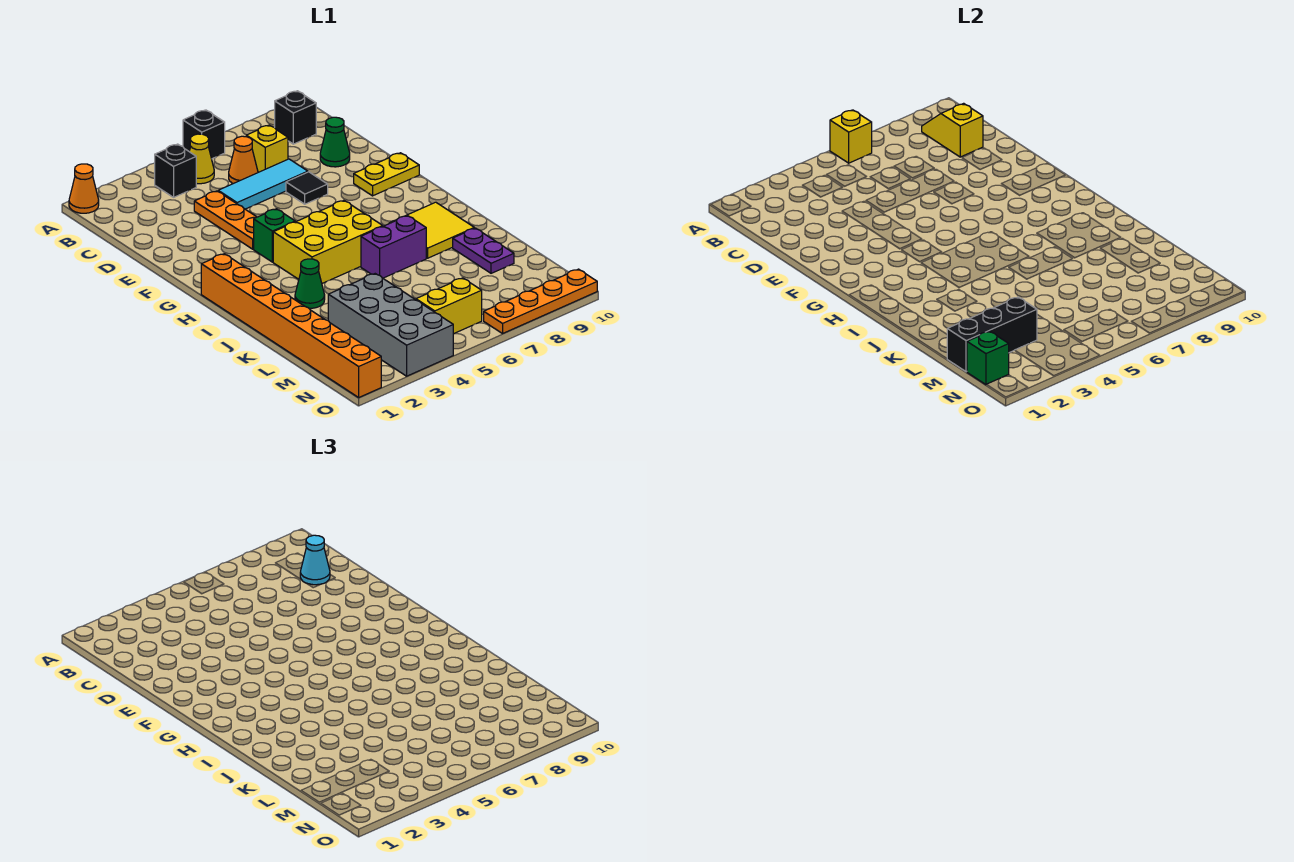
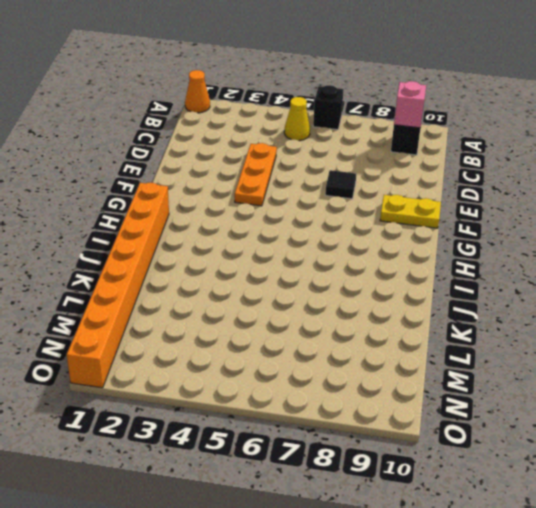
pink brick B9 level 2 -> yellow slope B9:C9 level 2 top C
none -> black brick B4 level 1
none -> orange cone C6 level 1
none -> yellow brick C7 level 1

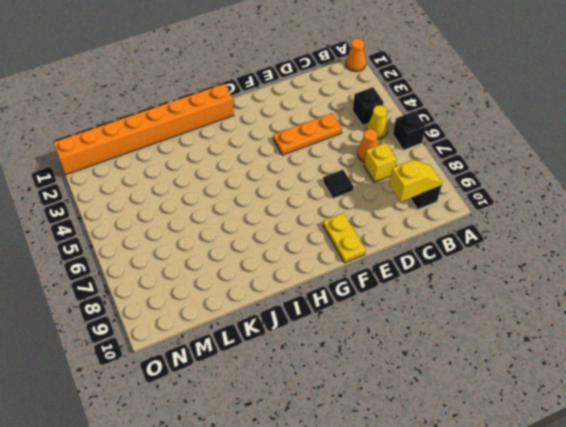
none -> cyan tile D5:D7 level 1
none -> green cone D9 level 1
none -> green brick G4 level 1

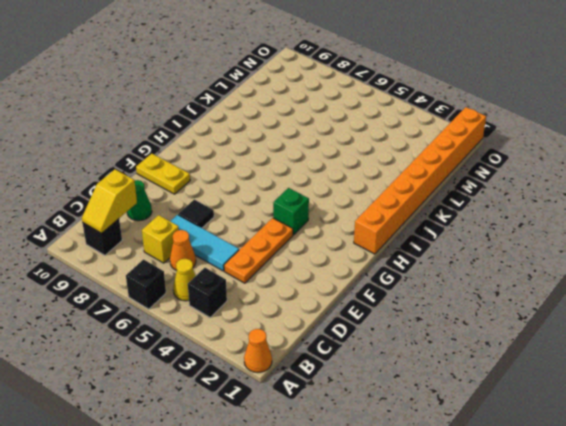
none -> yellow brick H4:I6 level 1
none -> yellow tile I8:J9 level 1
none -> green cone J3 level 1

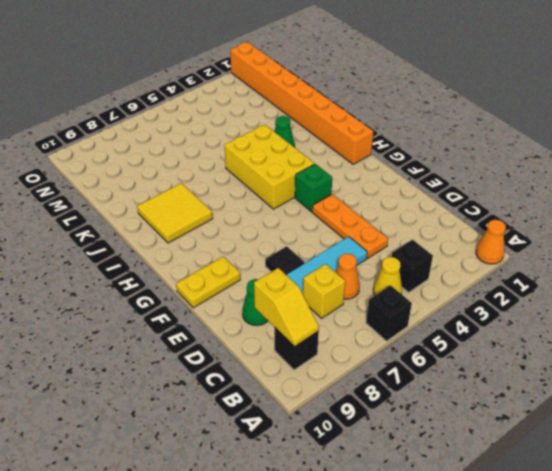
yellow brick H4:J5 level 1 -> yellow brick H4:I6 level 1
none -> purple brick J6:J7 level 1
none -> purple plate K9:L9 level 1
none -> grey brick L3:O4 level 1

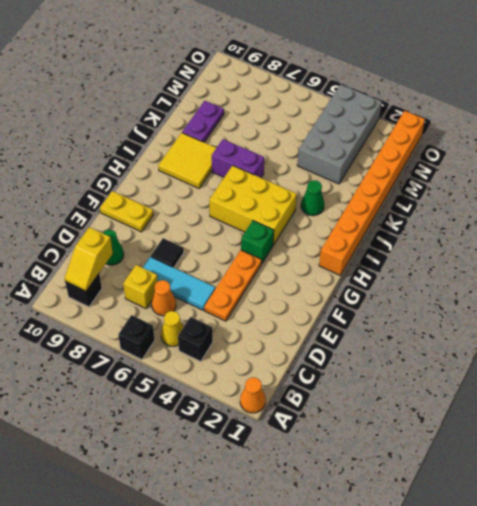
none -> yellow brick N5:N6 level 1
none -> orange plate O7:O10 level 1
none -> yellow brick A6 level 2

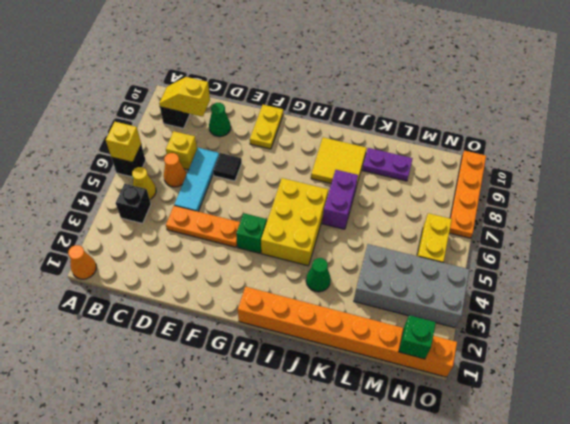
none -> black brick M1:M3 level 2
none -> cyan cone C9 level 3

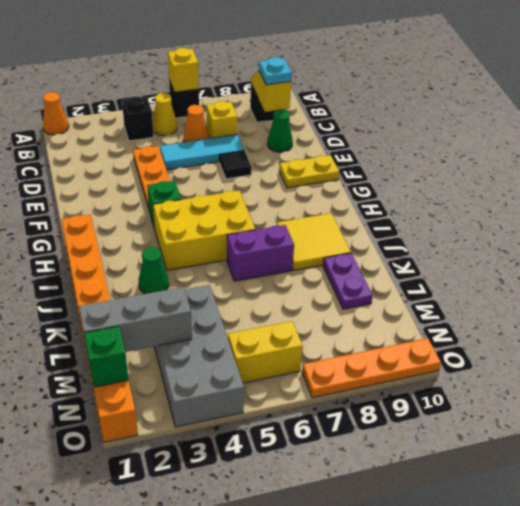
cyan plate C9 level 3 -> cyan cone C9 level 3
grey brick M1:M3 level 2 -> black brick M1:M3 level 2

